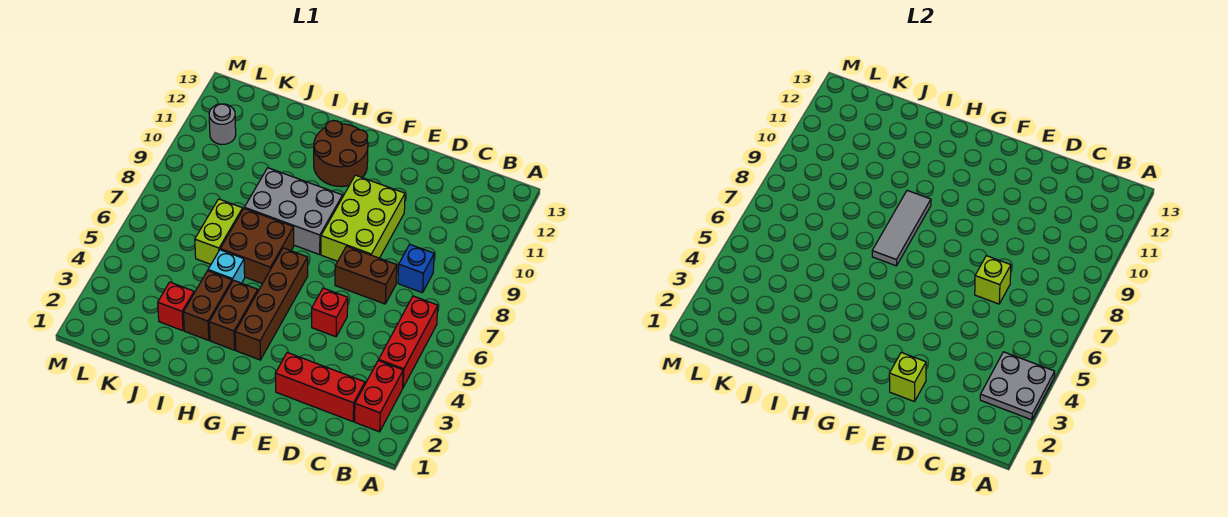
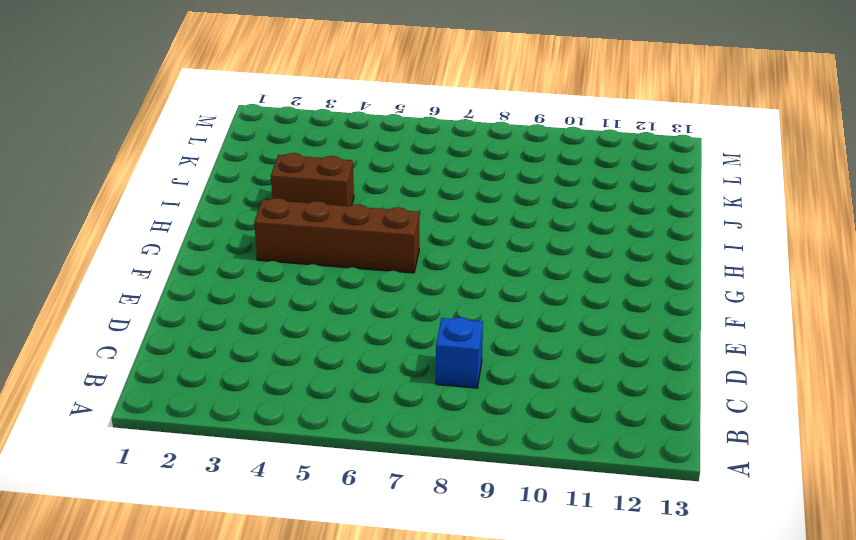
none -> red brick B2:B3 level 1
none -> red brick B4:B6 level 1
none -> red brick C2:E2 level 1

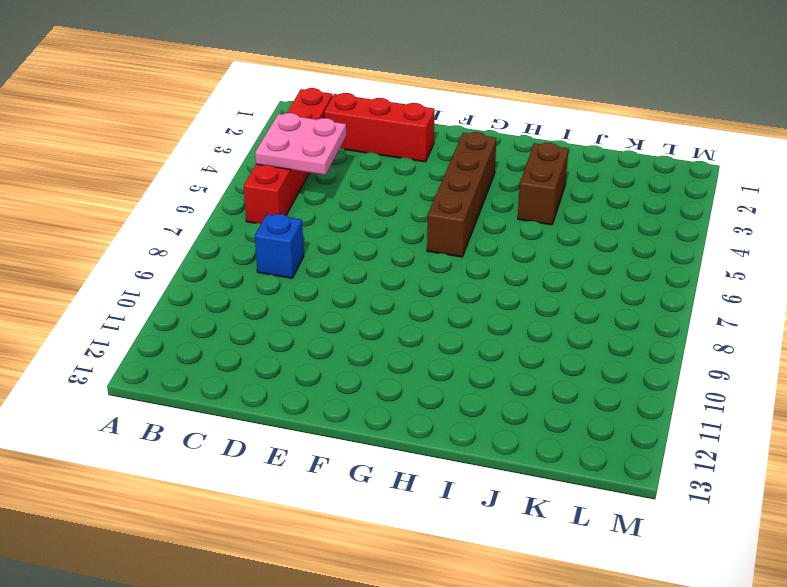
pink plate B4:C5 level 2 -> grey plate A3:B4 level 2
none -> brown brick D7:E7 level 1
none -> red brick E5 level 1
none -> lime brick E8:F10 level 1

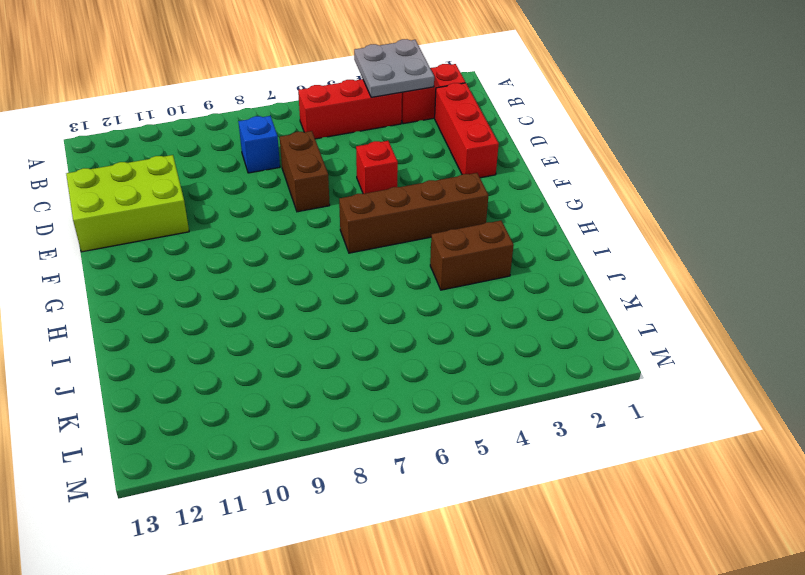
lime brick D11:E13 level 1 -> lime brick E8:F10 level 1
none -> grey brick G8:I9 level 1
none -> brown round brick G11:H12 level 1
none -> brown brick H3:H4 level 1

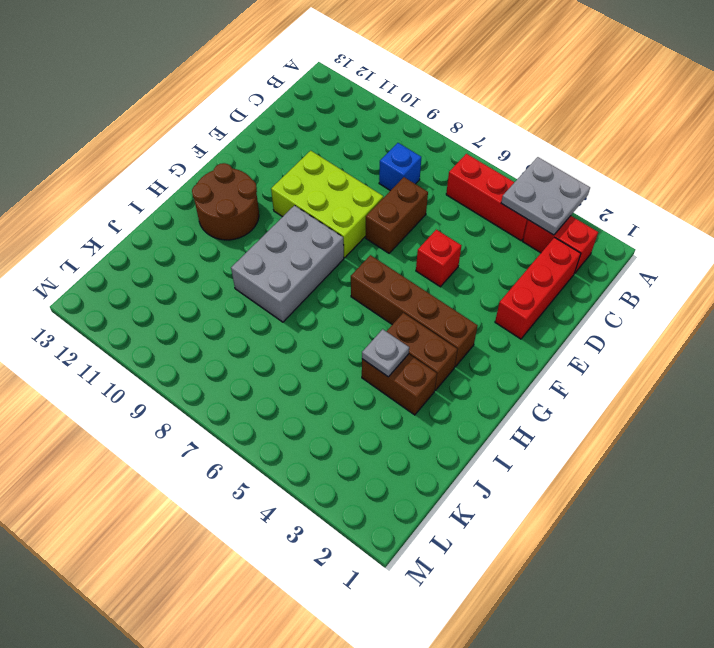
grey plate I4 level 2 -> none
none -> brown brick H6:I7 level 1
none -> cyan brick I5 level 1
none -> red brick J3 level 1

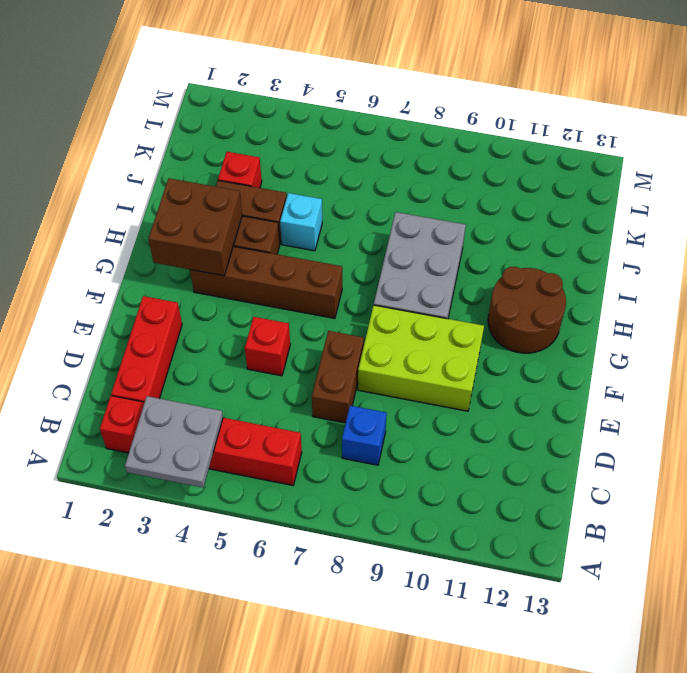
brown brick G2:H3 level 2 -> brown brick H6:I7 level 1
none -> lime brick J6:J7 level 1
none -> grey round brick L11 level 1
none -> lime brick D7 level 2

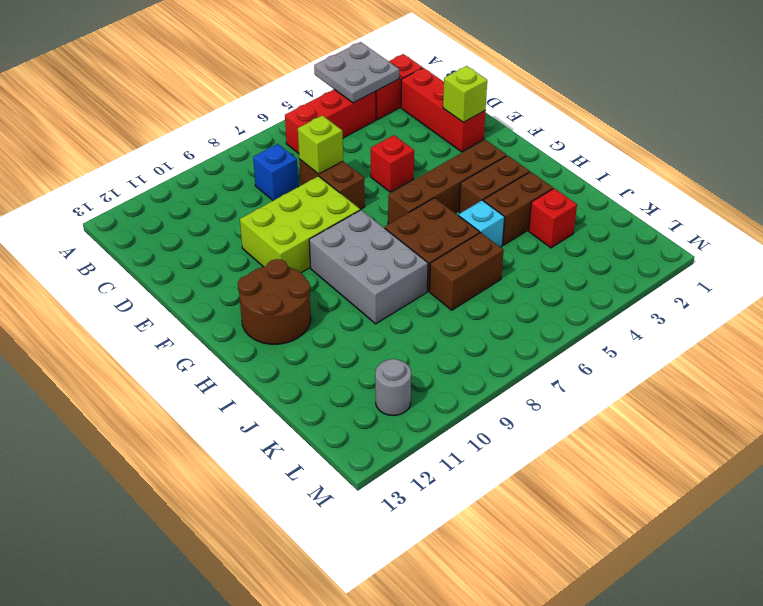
brown brick J6:J7 level 1 -> lime brick J6:J7 level 1
none -> grey tile H7:H9 level 2

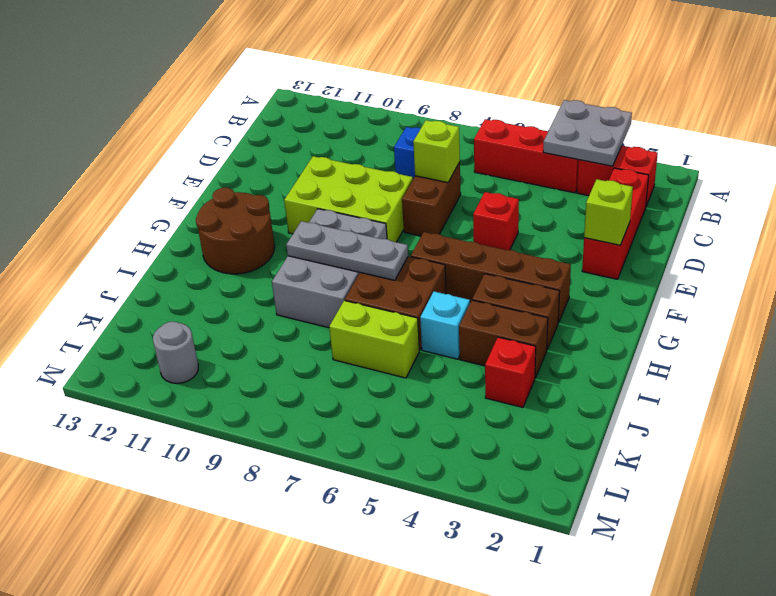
grey plate H7:H9 level 2 -> grey tile H7:H9 level 2

